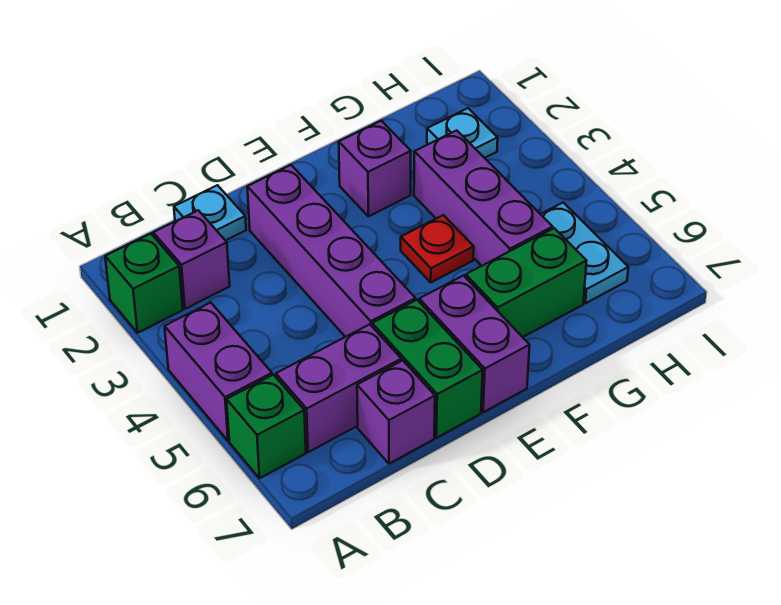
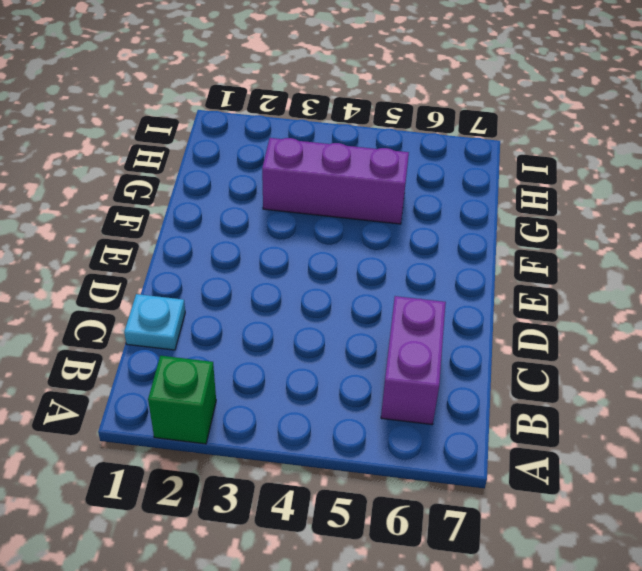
none -> purple brick A4:A5 level 1
none -> green brick A6 level 1
none -> purple brick B2 level 1

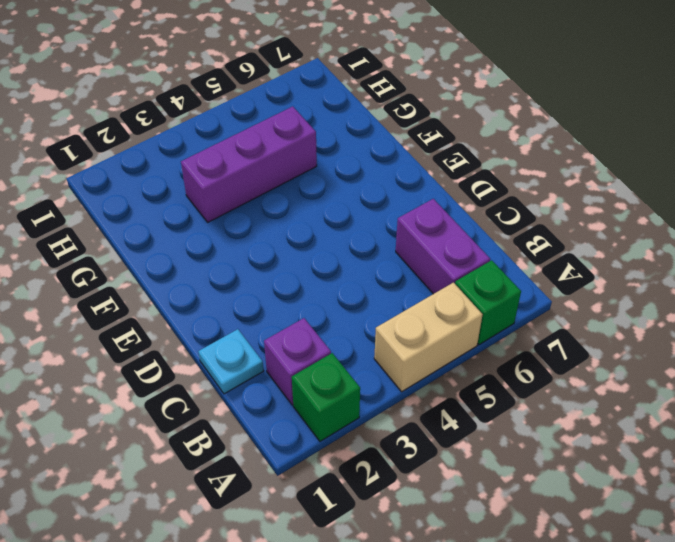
tan brick A4:A5 level 1 -> purple brick A4:A5 level 1
none -> purple brick C7 level 1
none -> purple brick D2:D5 level 1
none -> green brick D6:D7 level 1

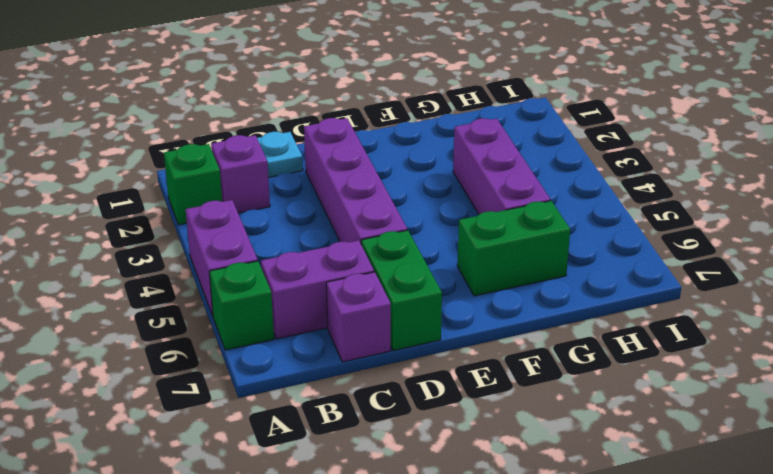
none -> purple brick E6:E7 level 1
none -> purple brick F2 level 1
none -> red plate F4 level 1

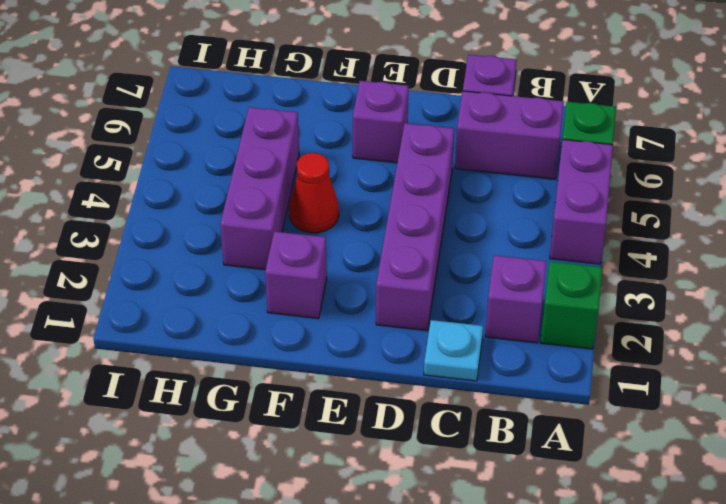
purple brick E6 level 1 -> purple brick E6:E7 level 1
red cone F4 level 1 -> red plate F4 level 1
none -> green brick D6:D7 level 1
none -> green brick F6:G6 level 1
none -> cyan plate H2 level 1

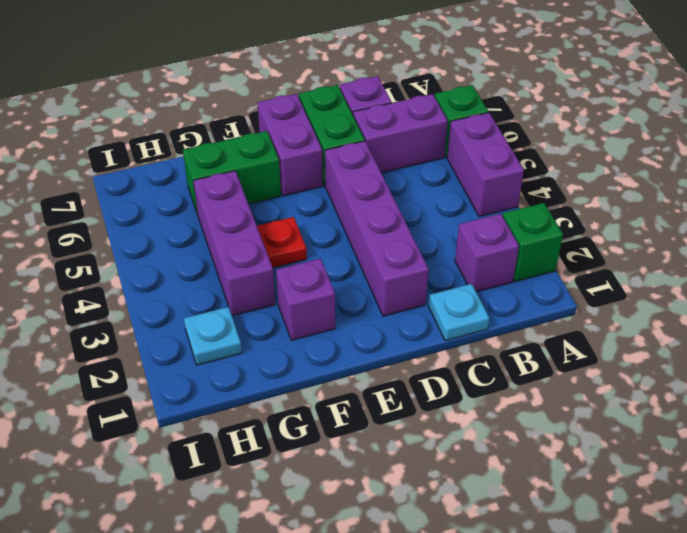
none -> cyan plate H5:H6 level 1

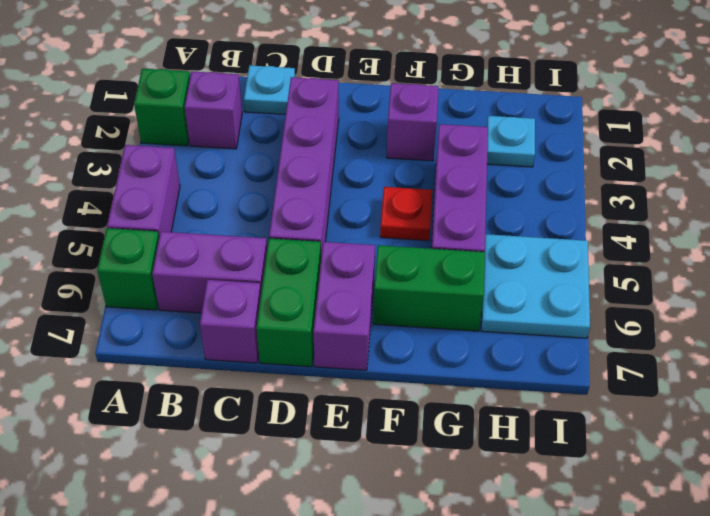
cyan plate H5:I6 level 1 -> cyan plate H5:H6 level 1

